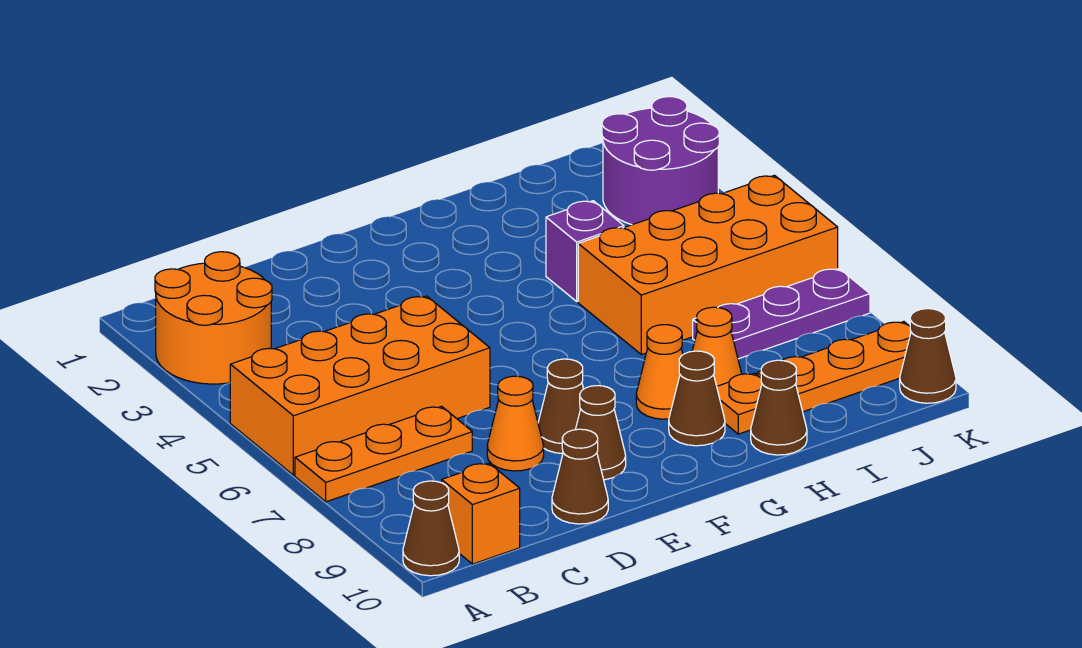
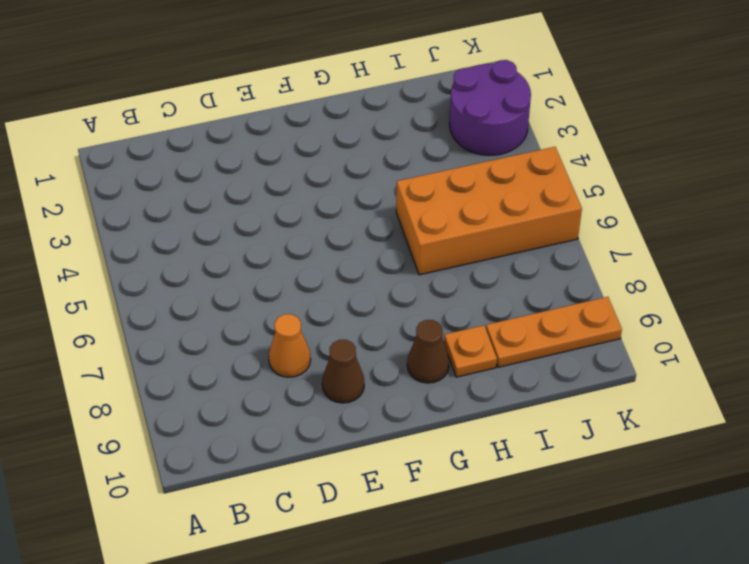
none -> orange round brick A2:B3 level 1
none -> orange brick A5:D6 level 1
none -> orange plate A7:C7 level 1

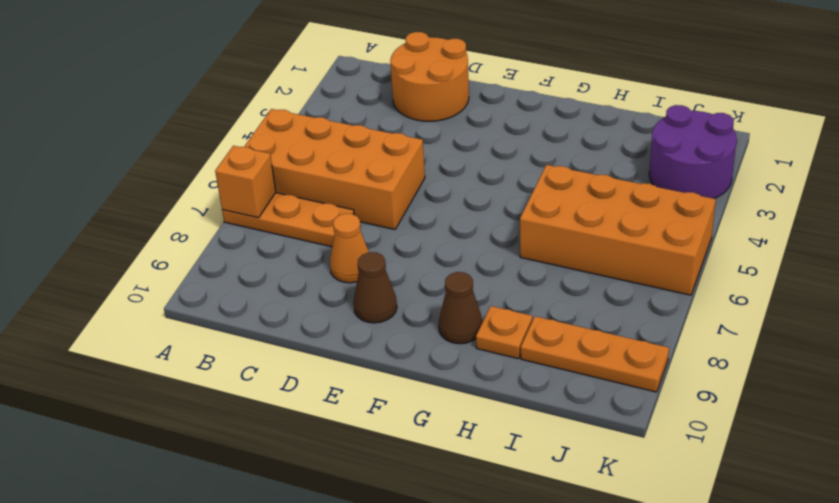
orange brick A7 level 2 -> orange brick B10 level 1
orange round brick C1:D2 level 1 -> orange round brick A2:B3 level 1
none -> brown cone A10 level 1
none -> brown cone D10 level 1
none -> brown cone E8 level 1

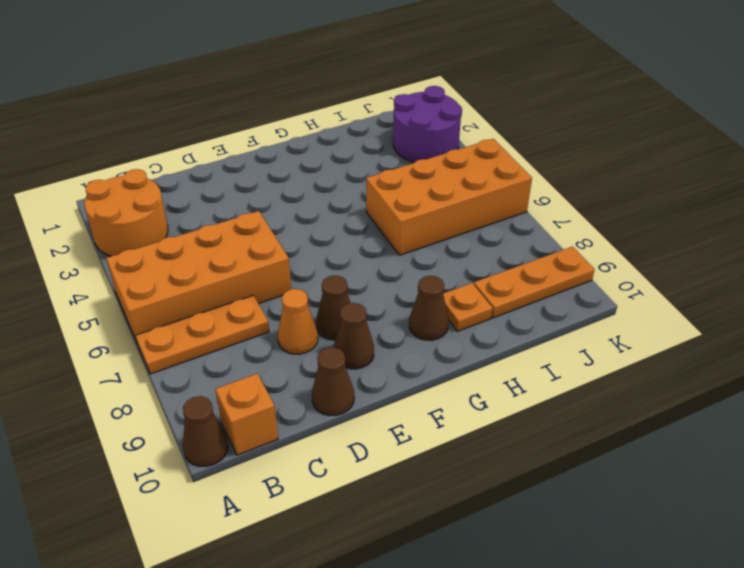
none -> orange cone G8 level 1
none -> purple brick H4 level 1
none -> orange cone H8 level 1

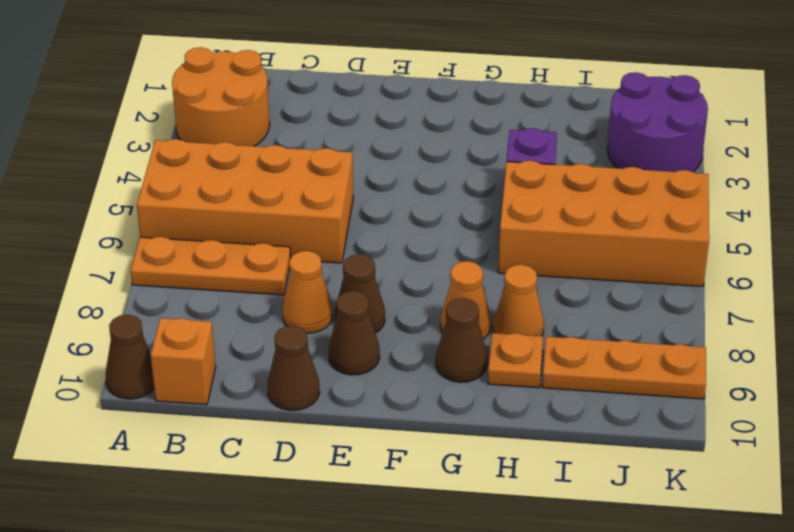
none -> brown cone H10 level 1
none -> purple plate I7:K7 level 1
none -> brown cone K10 level 1

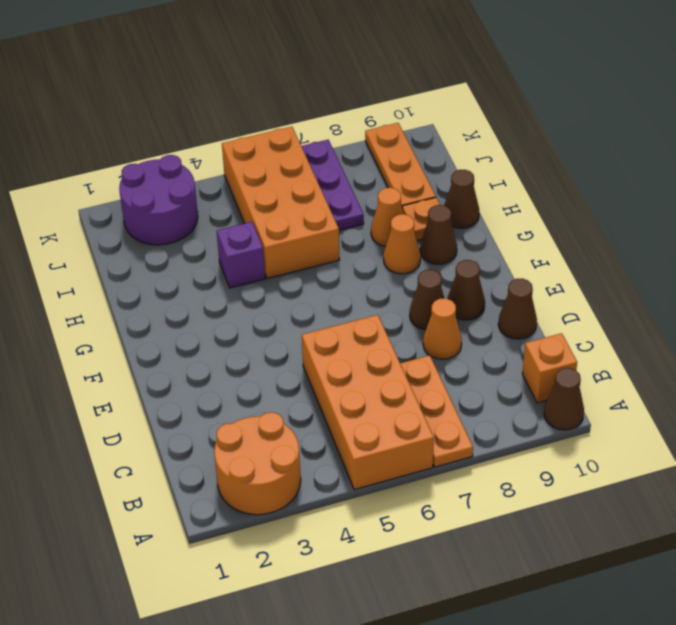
none -> brown cone K10 level 1

